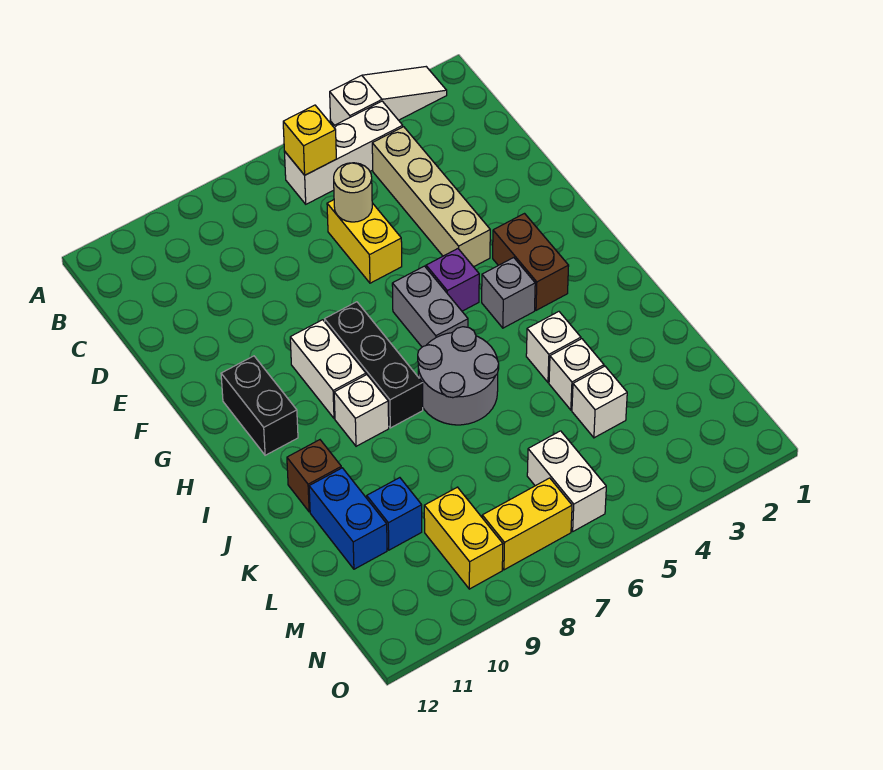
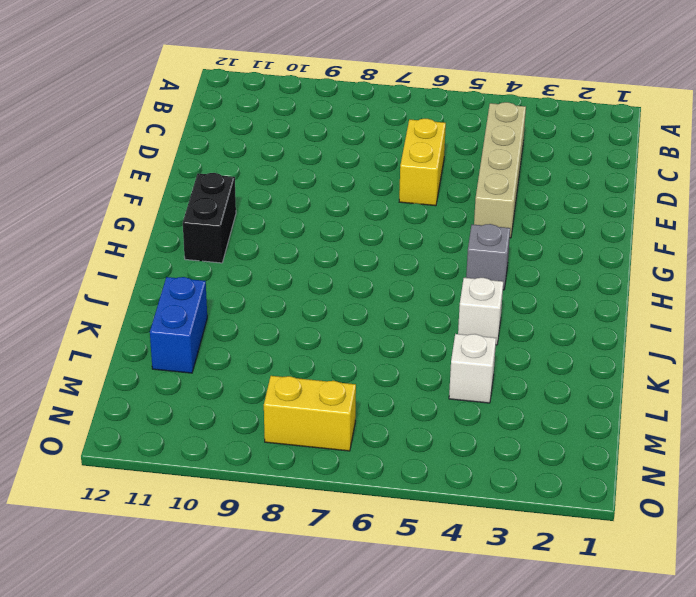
none -> white slope A2:A4 level 1 top 4
none -> white brick B4:B6 level 1
none -> brown brick G3:H3 level 1

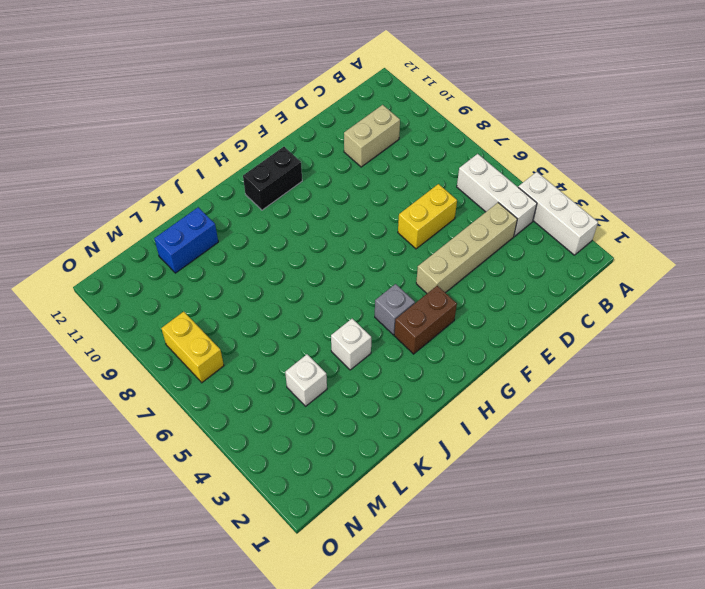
white brick A2:A4 level 1 -> white slope A2:A4 level 1 top 4
tan brick C10:D10 level 1 -> none
none -> purple brick G5 level 1
none -> grey brick G6:H6 level 1
none -> black brick G8:I8 level 1

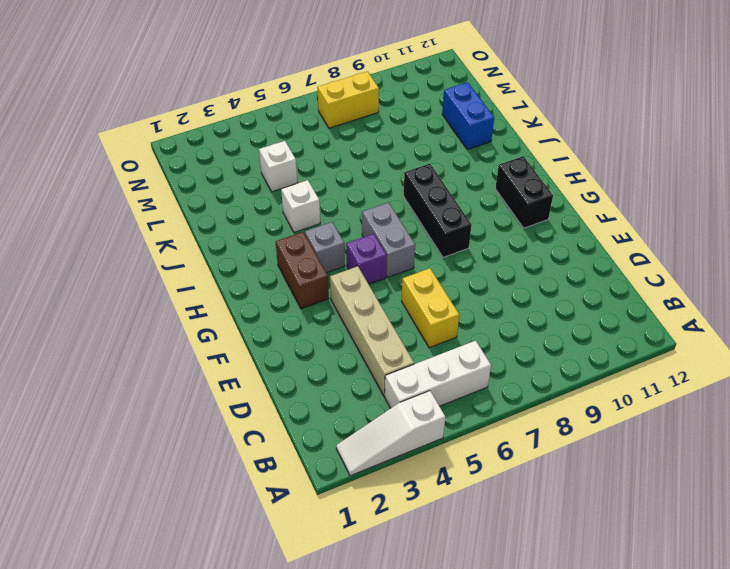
none -> white brick G9:H9 level 1
none -> grey round brick I6:J7 level 1
none -> white brick I9 level 1

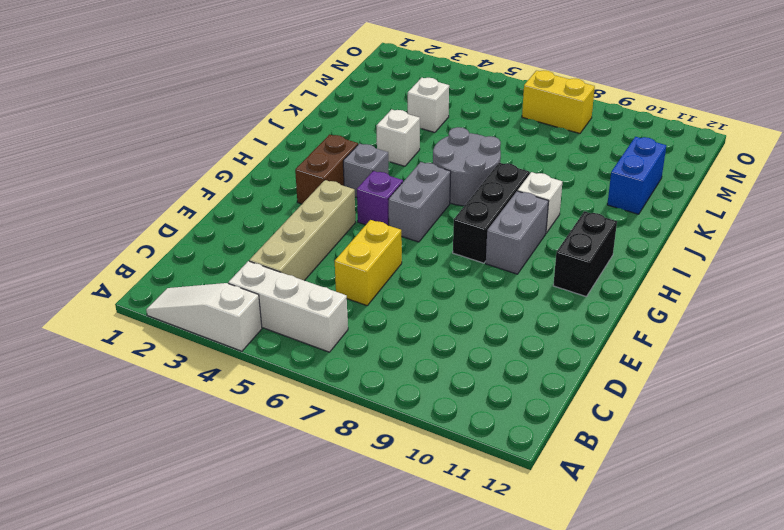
grey brick G9:H9 level 1 -> white brick G9:H9 level 1
none -> brown brick J11 level 1
none -> white brick K4 level 1
none -> blue brick L10 level 1

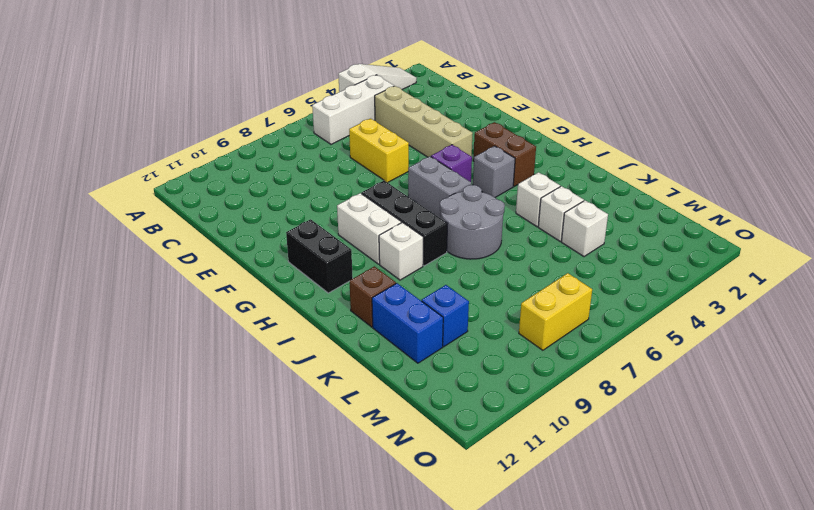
none -> white brick M6:N6 level 1
none -> yellow brick M9:N9 level 1
none -> yellow brick B6 level 2

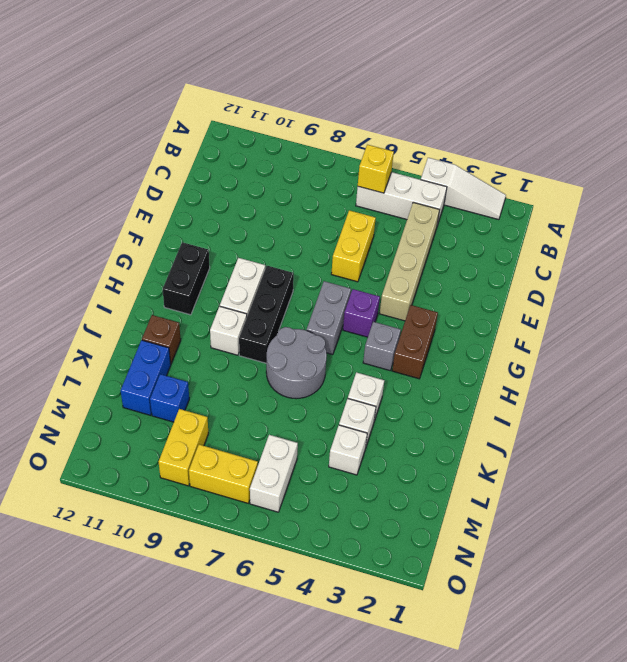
none -> tan round brick D6 level 2

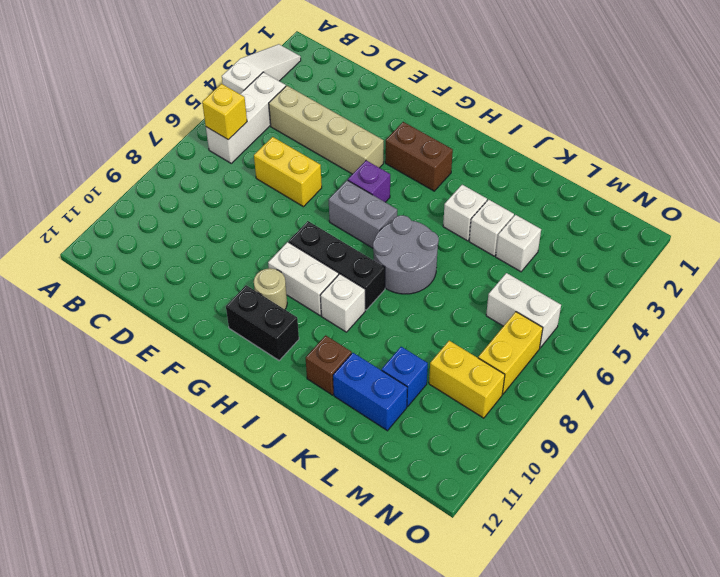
tan round brick G10 level 1 -> tan round brick D6 level 2
none -> grey brick H4 level 1

